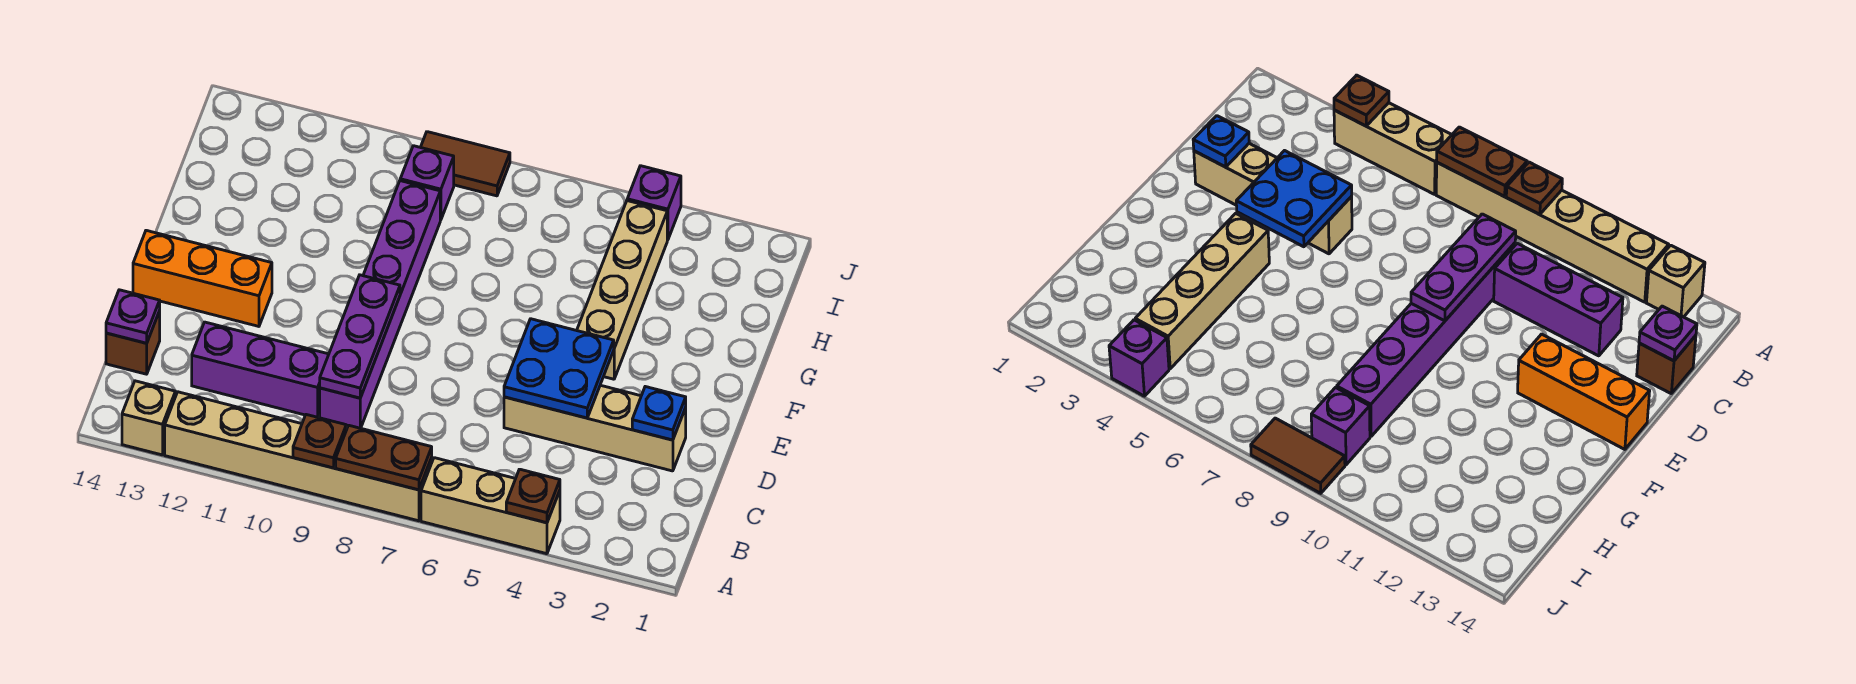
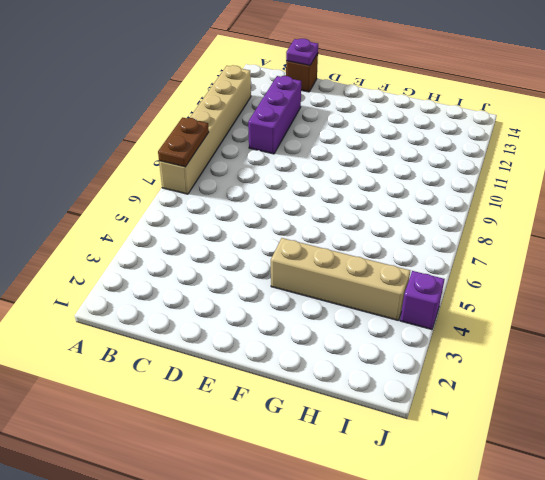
none -> tan brick A4:A6 level 1
none -> tan brick A13 level 1
none -> purple brick C9:H9 level 1

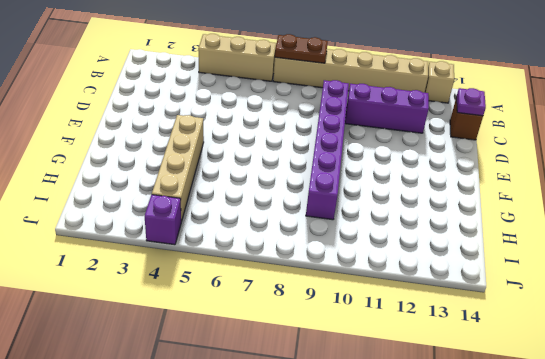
none -> tan brick D2:D5 level 1
none -> orange brick E12:E14 level 1
none -> purple brick I9 level 1

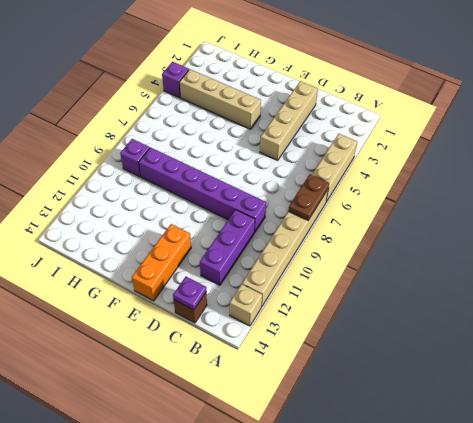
none -> brown tile J8:J9 level 1
none -> brown plate A4 level 2
none -> brown plate A9 level 2

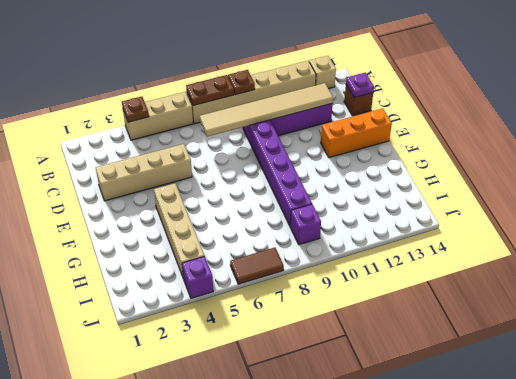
tan tile C7:C12 level 2 -> purple plate C9:E9 level 2
brown tile J6:J7 level 1 -> brown tile J8:J9 level 1
none -> blue plate D2 level 2
none -> blue plate D4:E5 level 2

